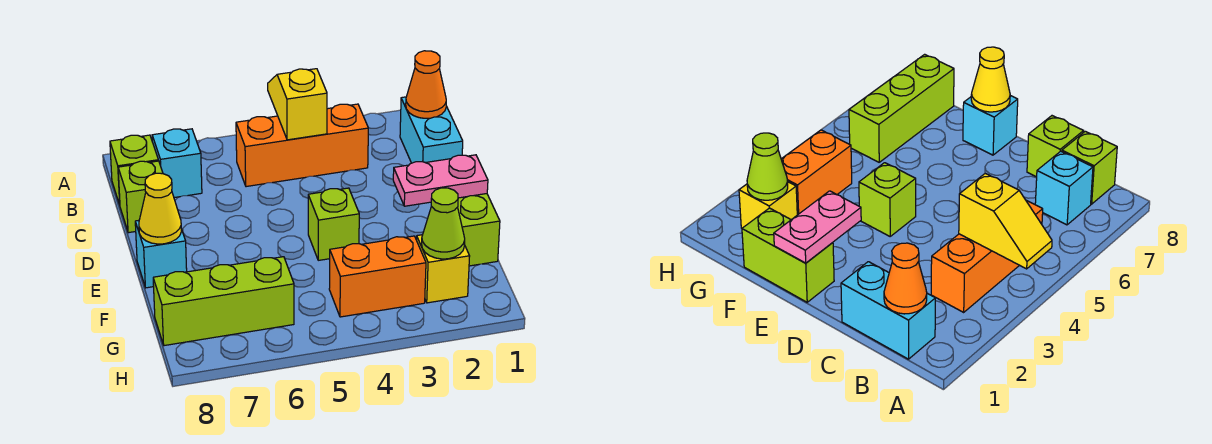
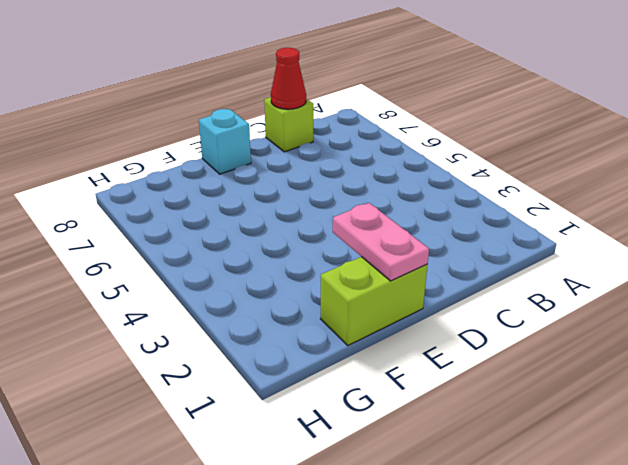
red cone C8 level 2 -> none
none -> cyan brick B1:C1 level 1
none -> orange brick B3:B5 level 1
none -> cyan brick B7 level 1

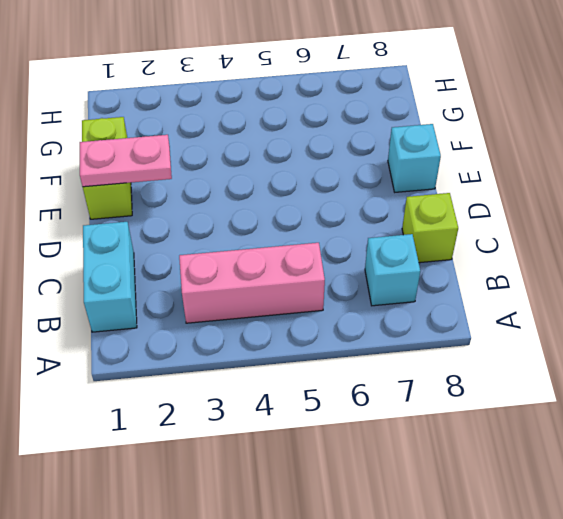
pink brick B3:B5 level 1 -> orange brick B3:B5 level 1
none -> lime brick B8 level 1
none -> lime brick E4 level 1
none -> yellow brick G2 level 1

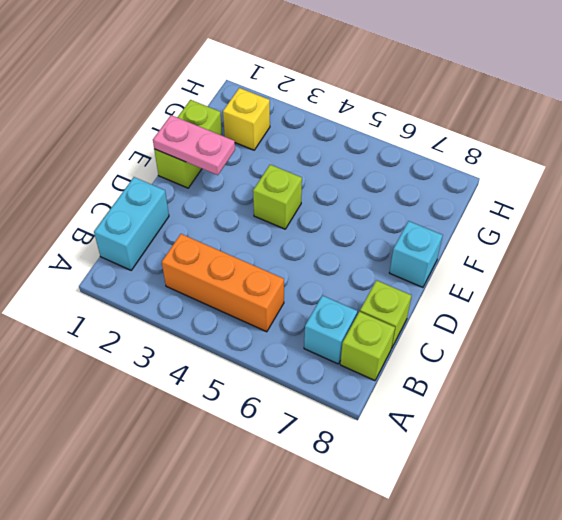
none -> orange brick G3:G4 level 1
none -> lime brick G6:G8 level 1
none -> yellow slope A4:B4 level 2 top B

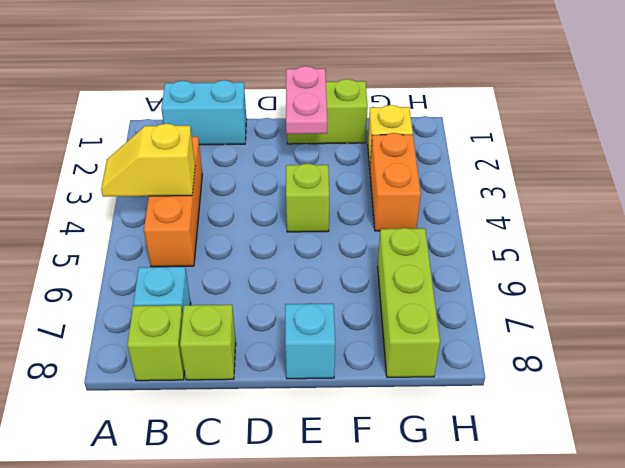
none -> orange cone B1 level 2
none -> yellow cone E8 level 2
none -> lime cone G2 level 2

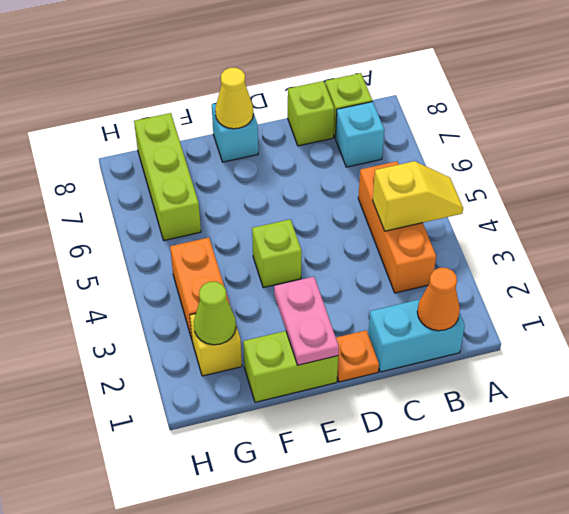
orange plate D1 level 1 -> none

